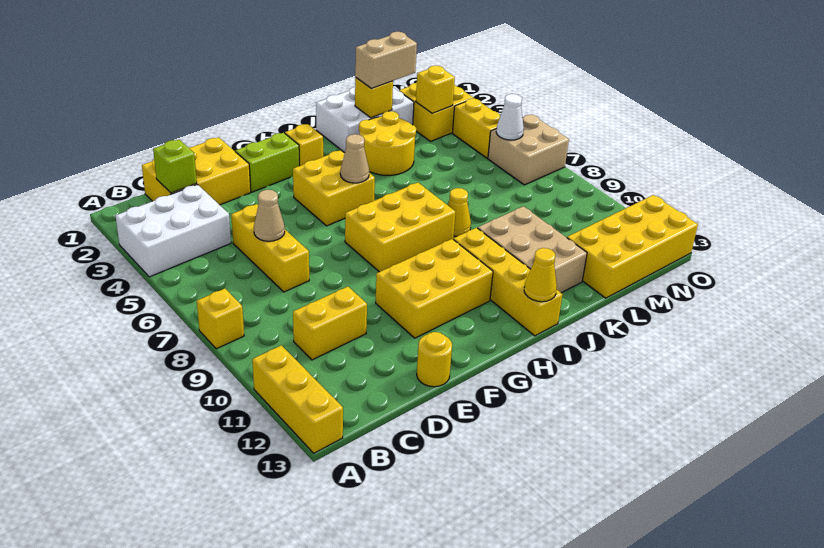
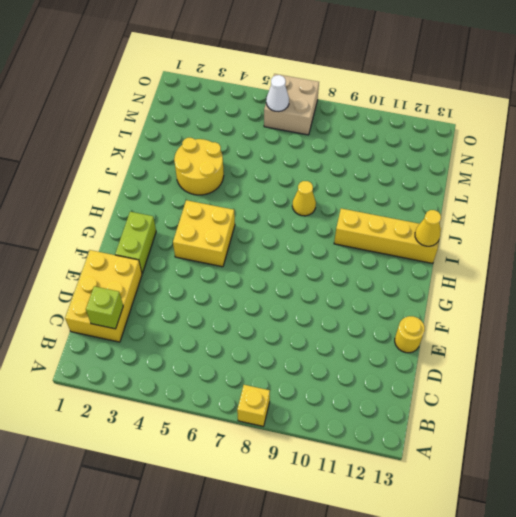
none -> white brick A3:C4 level 1
none -> yellow brick A11:A13 level 1
none -> yellow brick C10:D10 level 1

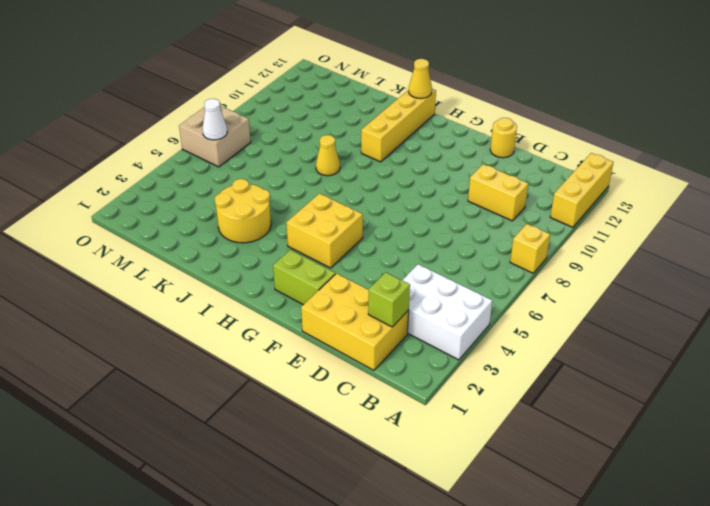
none -> yellow brick D5:D7 level 1
none -> yellow brick F10:H11 level 1
none -> yellow brick G7:I8 level 1

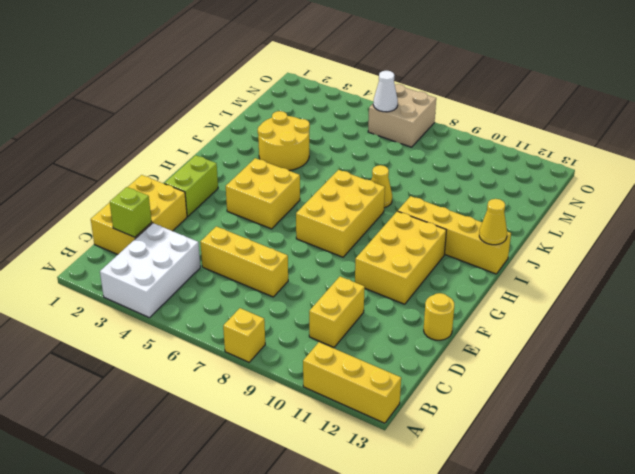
none -> yellow brick H2 level 1
none -> white brick J1:L2 level 1
none -> tan brick J10:K12 level 1

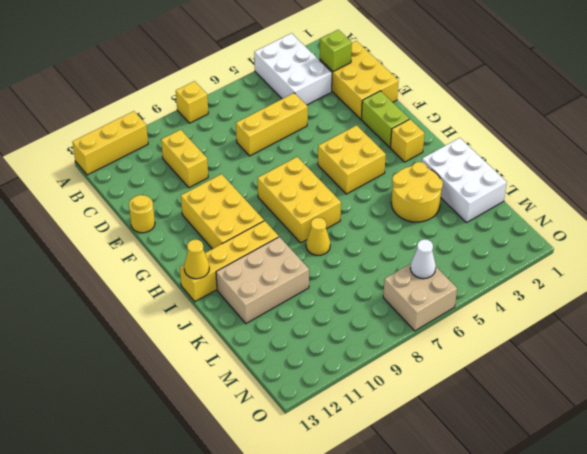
none -> yellow brick L12:O13 level 1
none -> yellow brick M2:N3 level 1
none -> yellow brick N4:N5 level 1

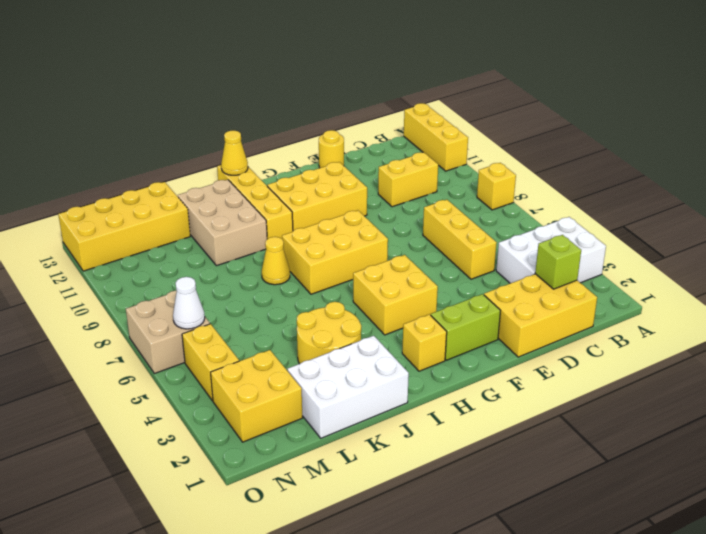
none -> tan cone D6 level 2
none -> tan cone H5 level 2
none -> yellow brick K2 level 2

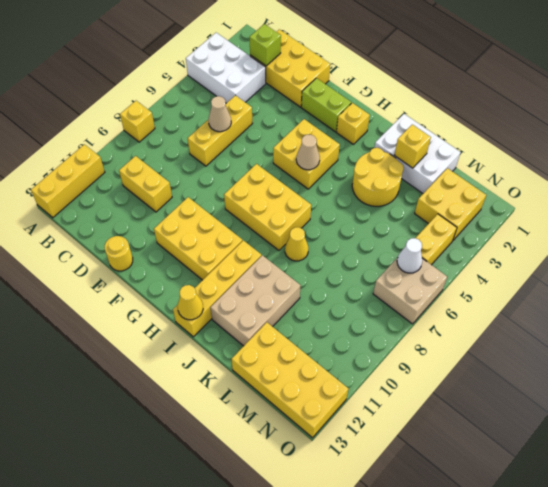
none -> yellow brick M3 level 2
none -> tan brick K2:L2 level 3

